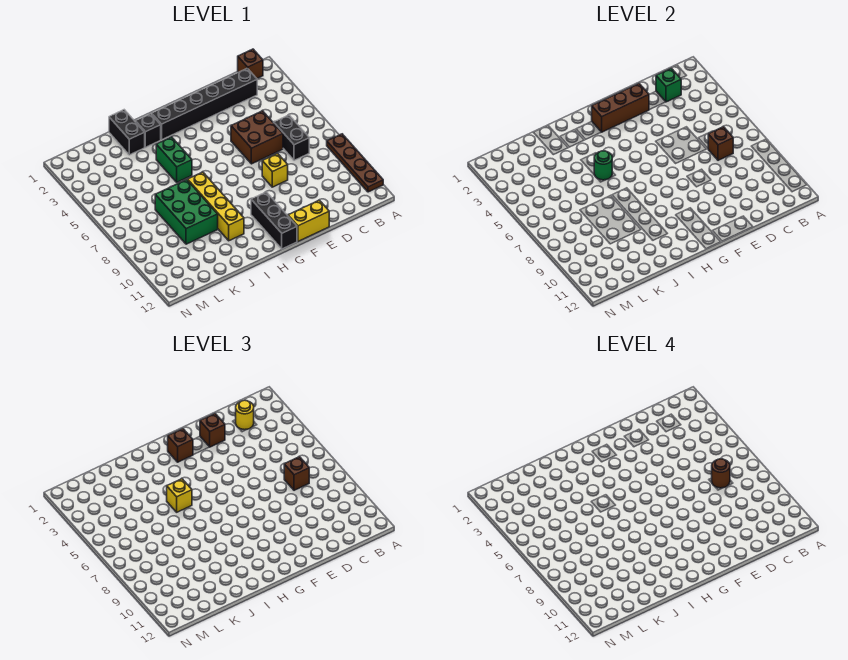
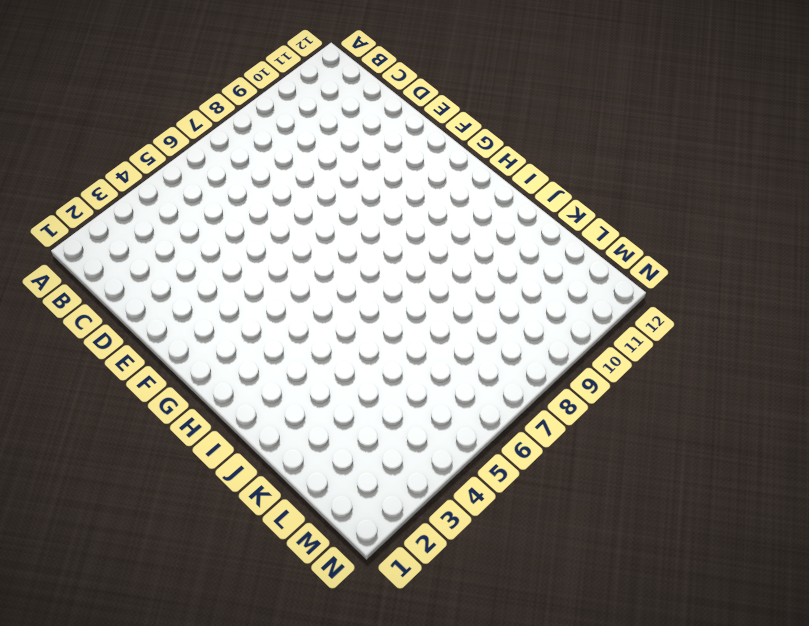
none -> brown plate A8:A11 level 1
none -> brown brick B1 level 1
none -> black brick C2:H2 level 1

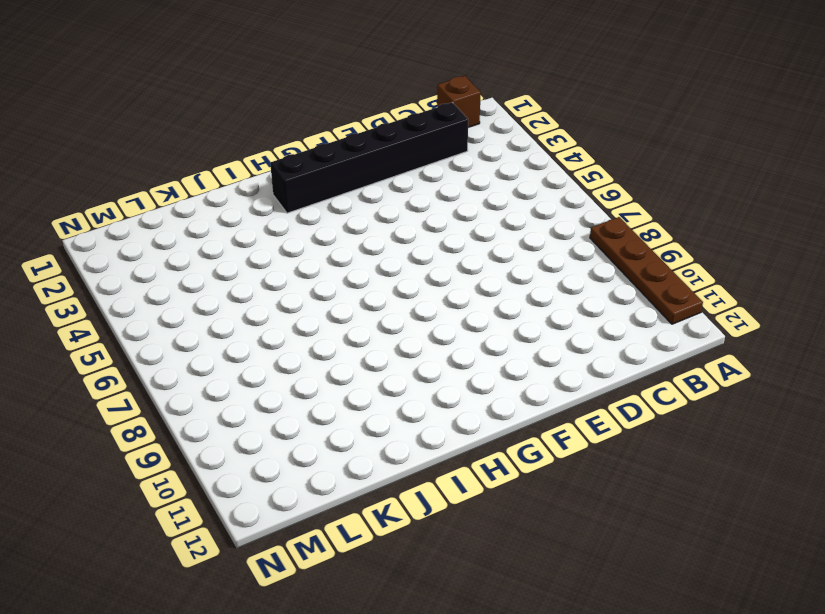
none -> black brick C6:C7 level 1
none -> brown brick D5:E6 level 1
none -> yellow brick E8 level 1

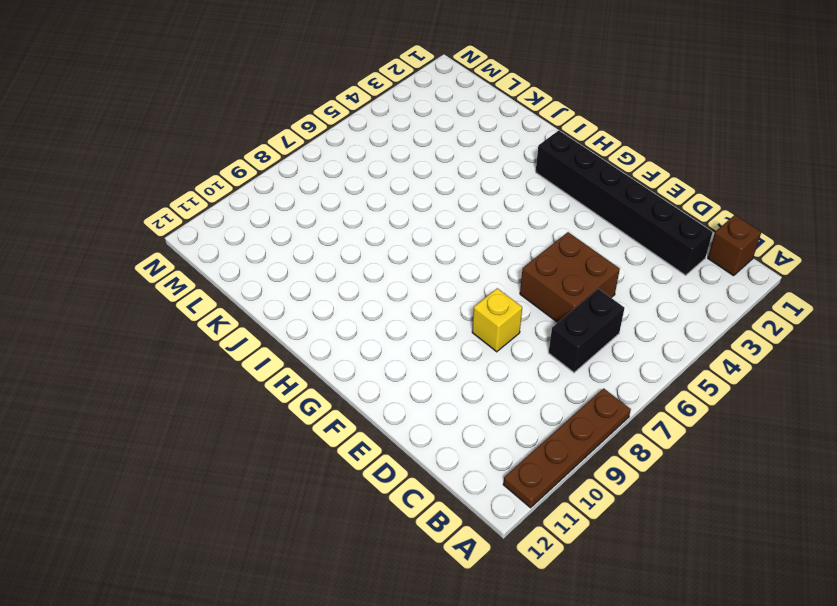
none -> yellow brick E12:F12 level 1
none -> black brick G10:G12 level 1
none -> black brick I2 level 1

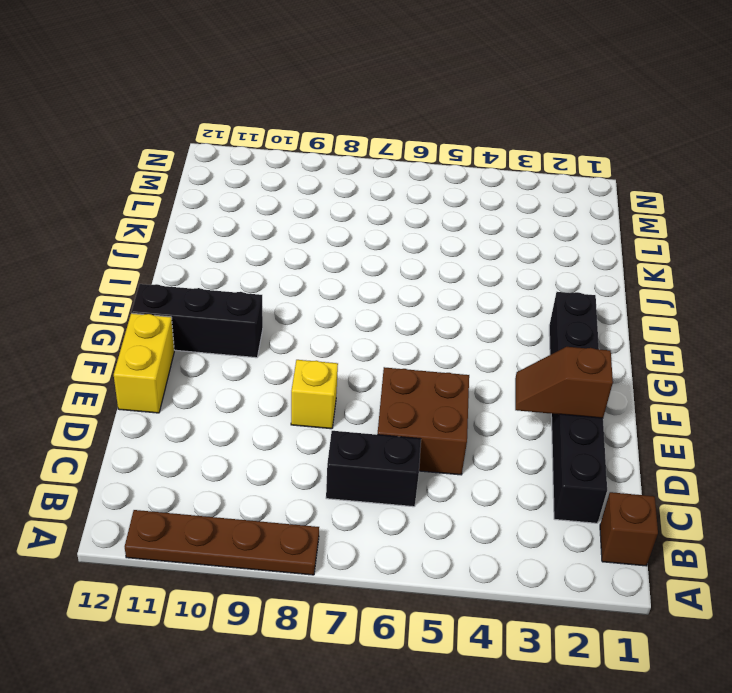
brown slope E2:E3 level 2 top 2 -> brown brick E2:G2 level 2
none -> black brick I2 level 1
none -> green brick I4:I5 level 1
none -> yellow brick I7:I10 level 1

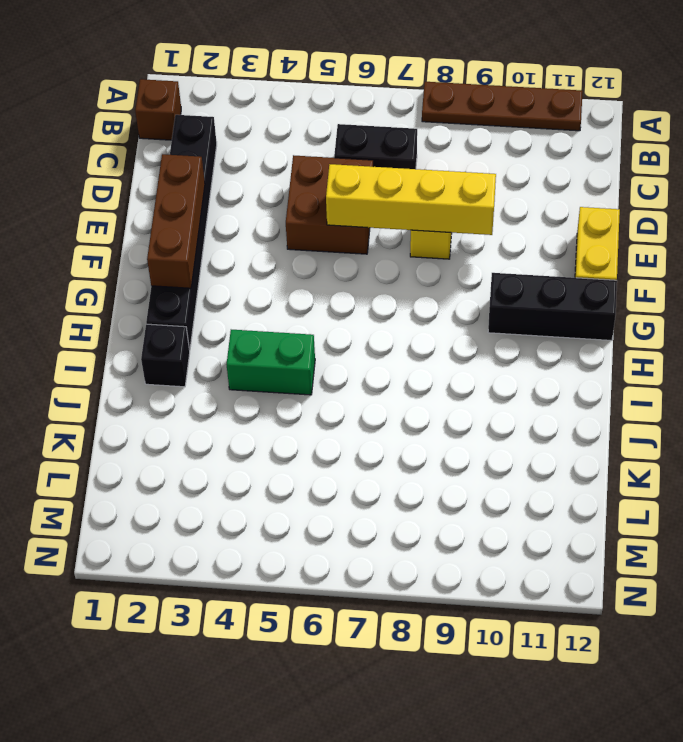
yellow brick E6:E9 level 2 -> yellow brick I7:I10 level 1
none -> black brick J1:J2 level 1
none -> green brick J7:K9 level 1
none -> green brick C2 level 2

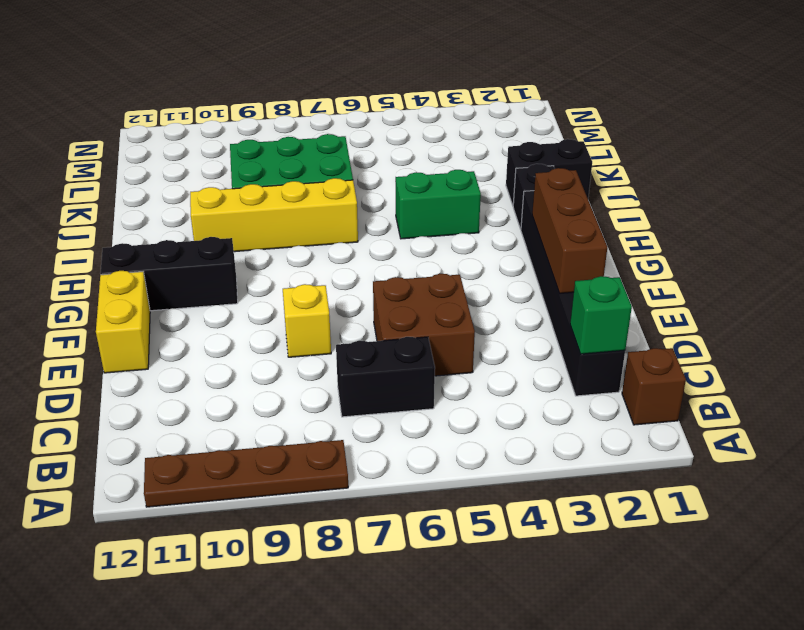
none -> brown brick C7 level 2
none -> green round brick I5 level 2
none -> yellow round brick C2 level 3

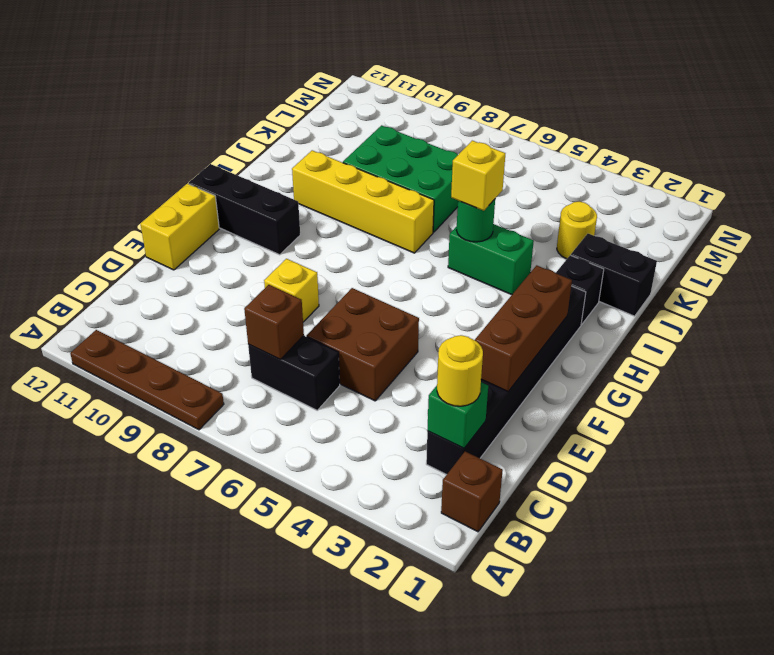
yellow round brick K3 level 1 -> none
none -> brown brick C7 level 3
none -> brown brick E2 level 3
none -> brown brick G2 level 3

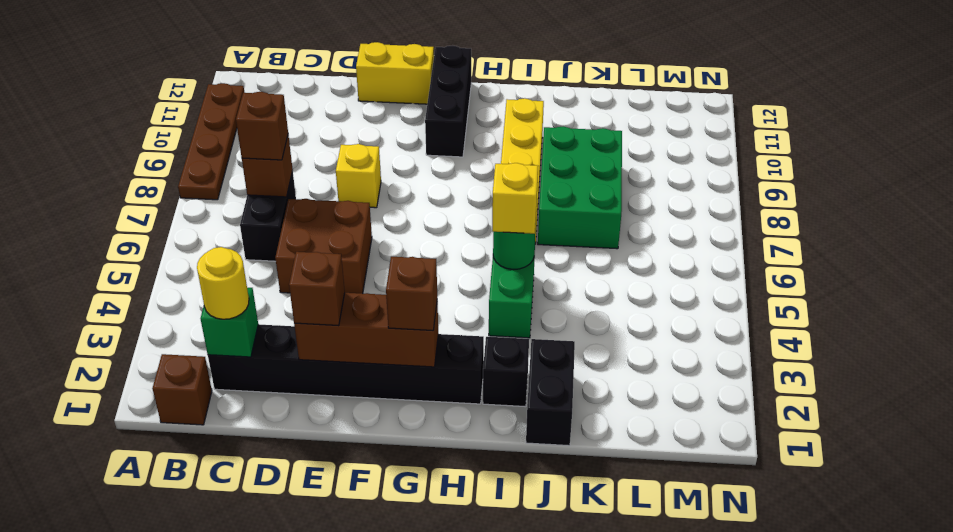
none -> brown round brick C7 level 4

